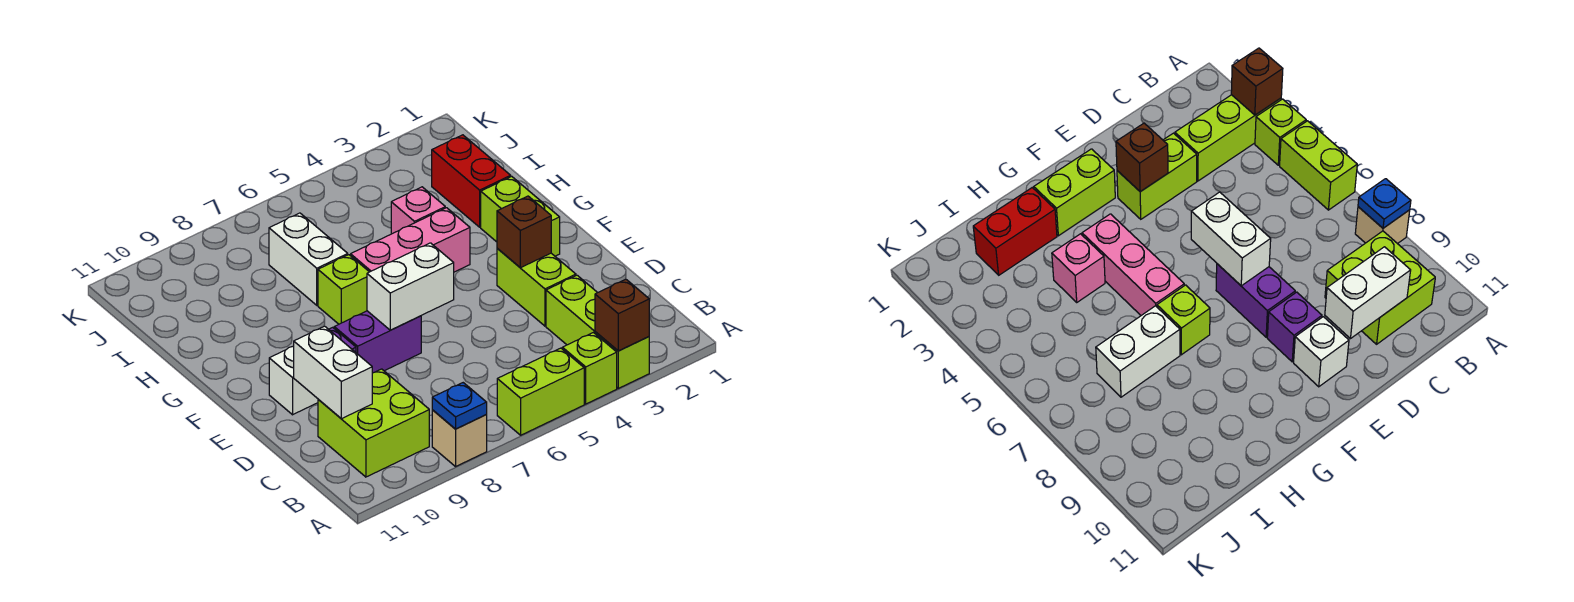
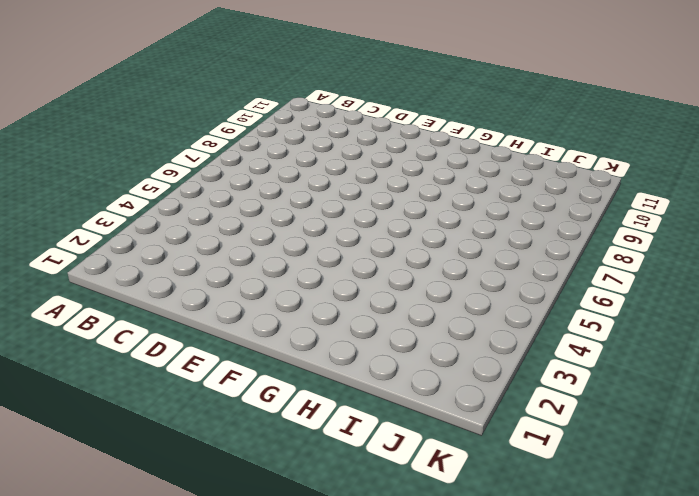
none -> lime brick A3:C3 level 1
none -> lime brick A4 level 1
none -> lime brick A5:A6 level 1

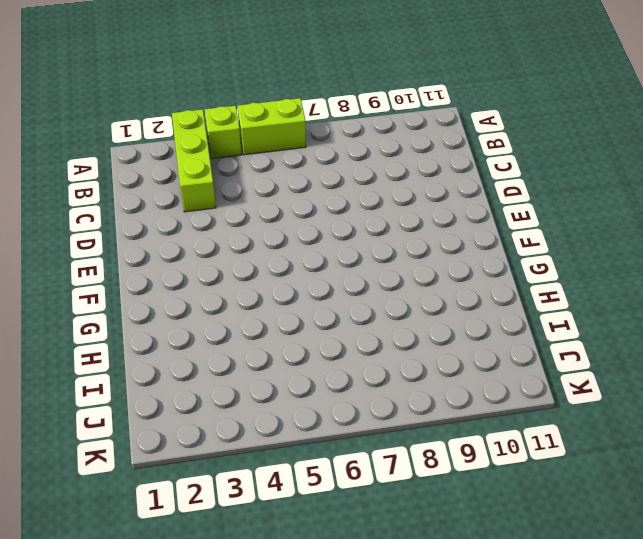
none -> tan brick A8 level 1
none -> lime brick B9:C10 level 1
none -> lime brick D3:E3 level 1

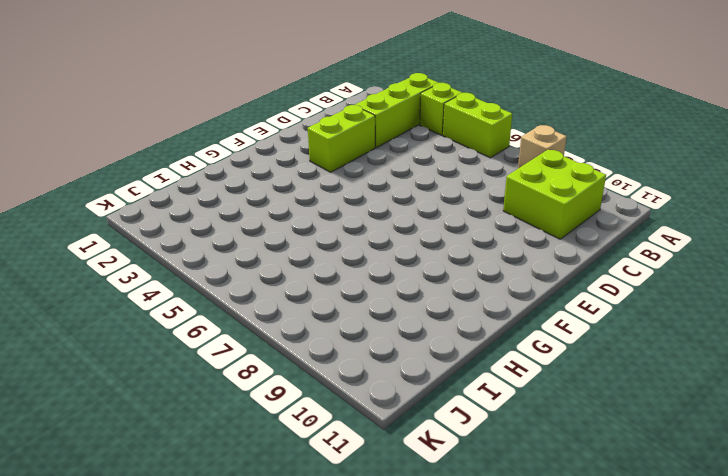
none -> purple brick E7:E8 level 1
none -> purple brick E9 level 1
none -> white brick E10 level 1

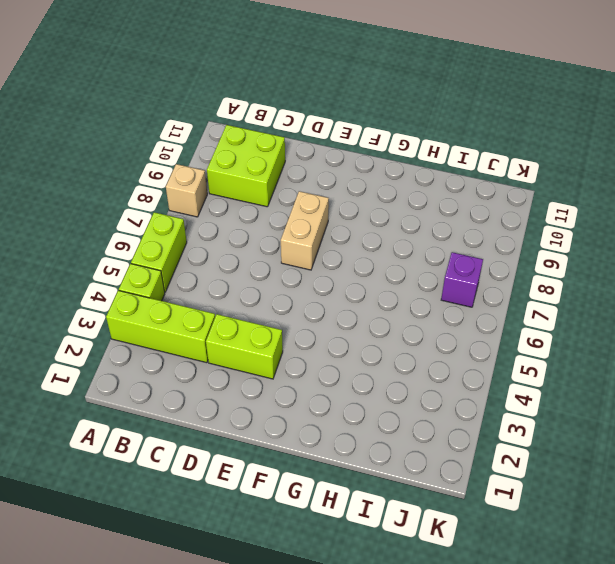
tan brick E7:E8 level 1 -> purple brick E7:E8 level 1
purple brick J7 level 1 -> purple brick E9 level 1
none -> white brick E10 level 1
none -> lime brick F2:G2 level 1
none -> pink brick G4:G6 level 1

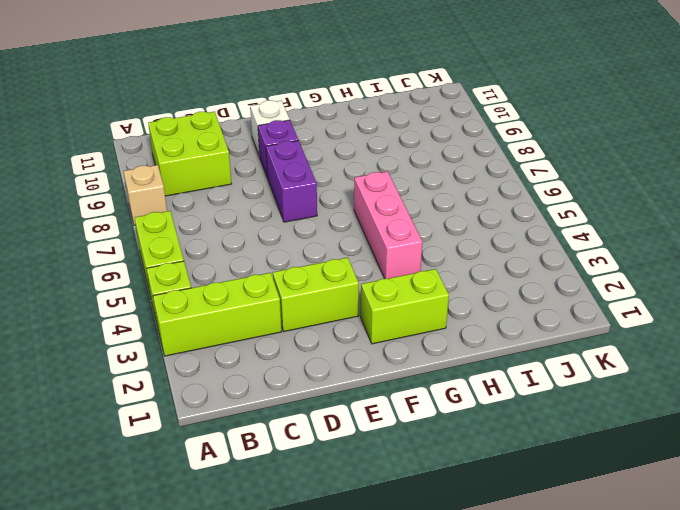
none -> lime brick G7 level 1
none -> red brick H2:I2 level 1
none -> pink brick H4 level 1

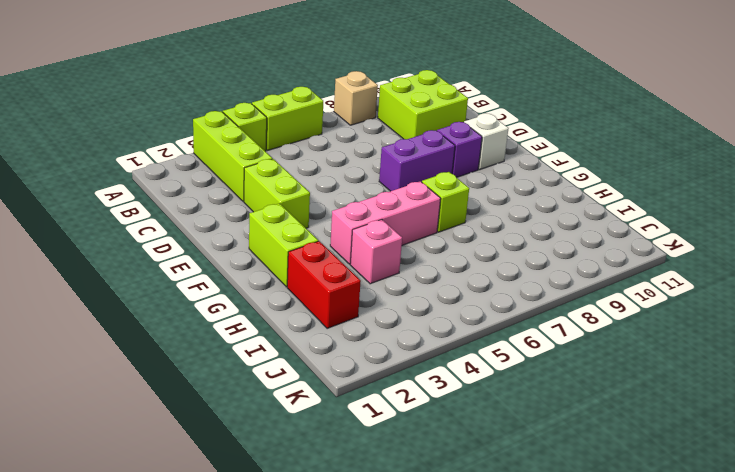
none -> white brick H7:I7 level 1
none -> brown brick A3 level 2
none -> blue plate A8 level 2

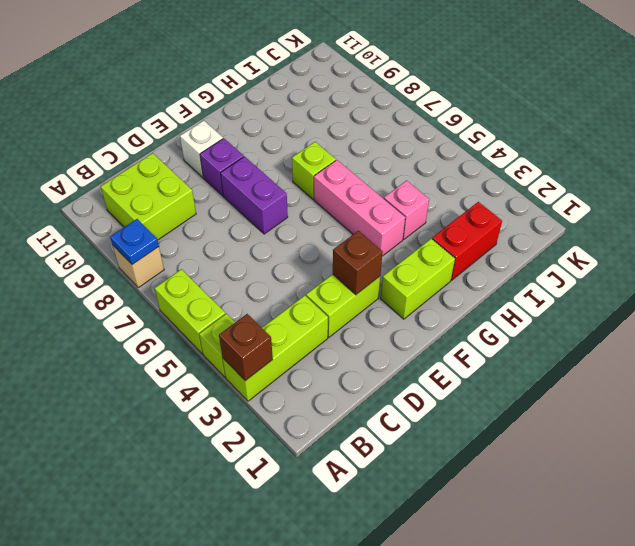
none -> white brick H7:I7 level 1
none -> white brick C10:D10 level 2
none -> white brick E6:E7 level 2

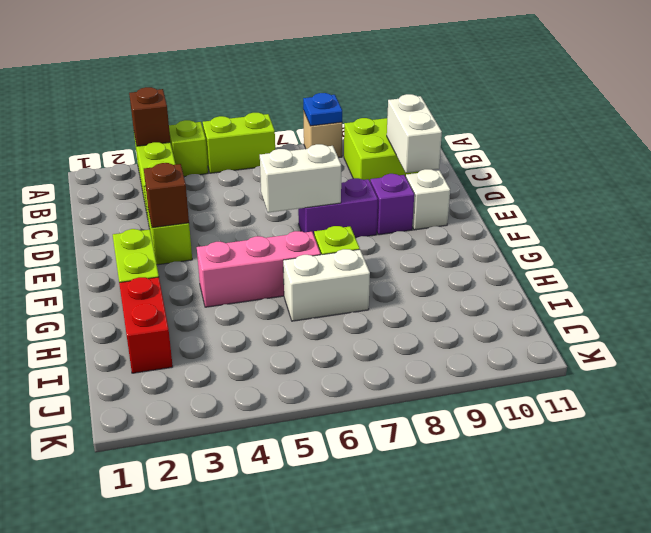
white brick H6:H7 level 1 -> white brick H7:I7 level 1
none -> pink brick H4 level 1

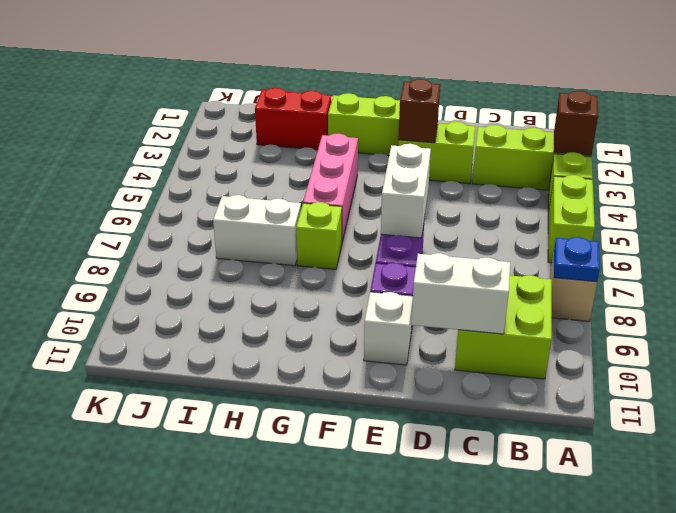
none -> pink brick H4 level 1

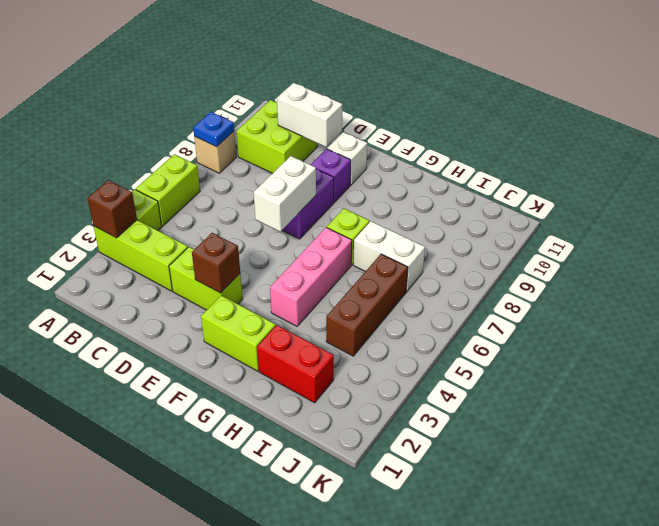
brown brick I4:I6 level 1 -> none
none -> pink brick H4 level 1

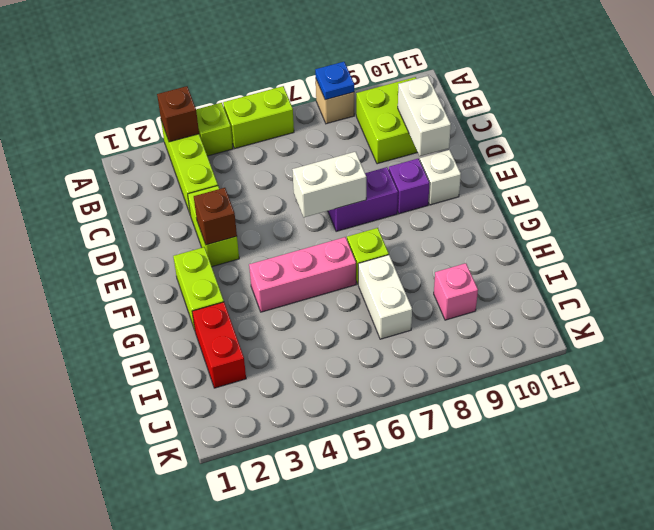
pink brick I9 level 1 -> pink brick H4 level 1

